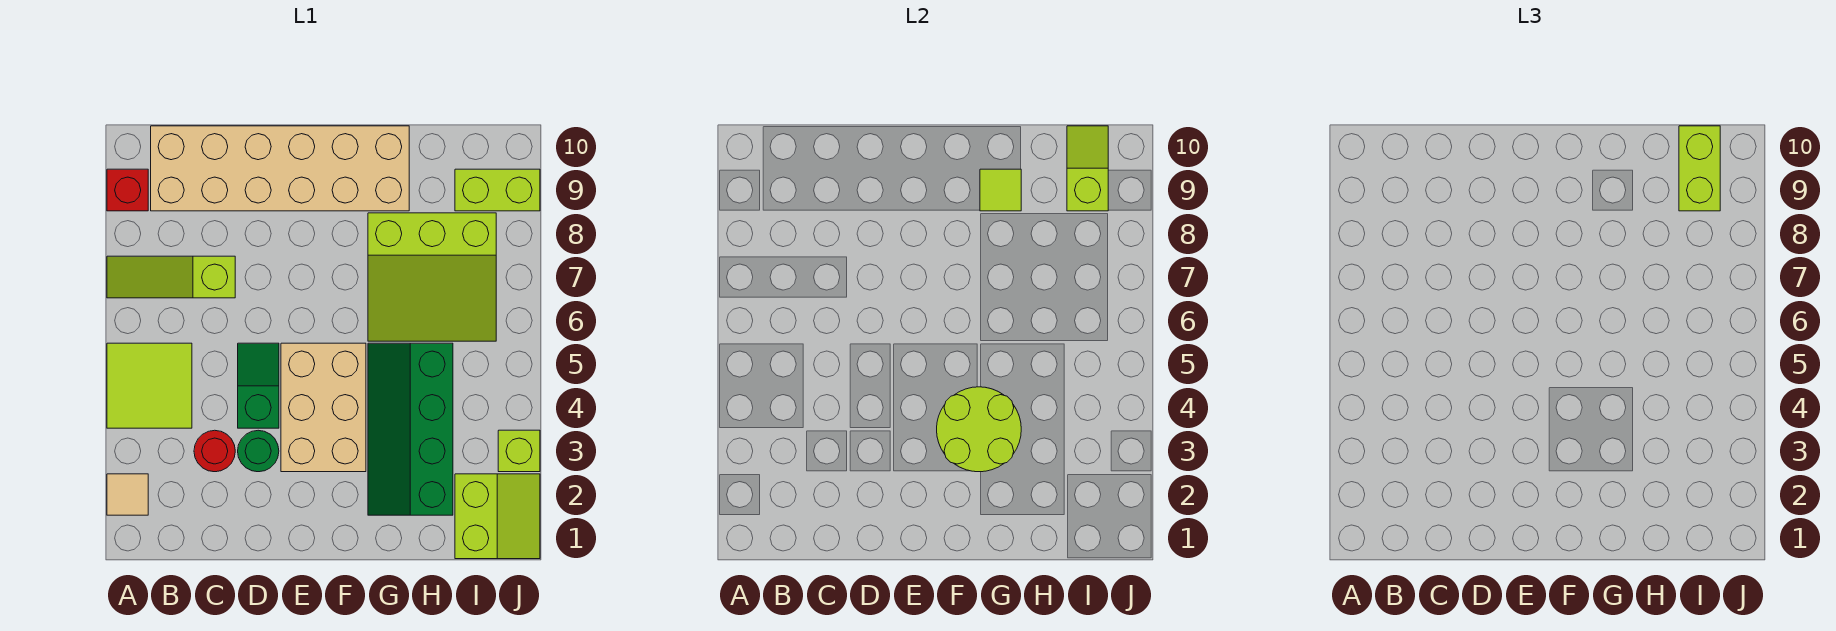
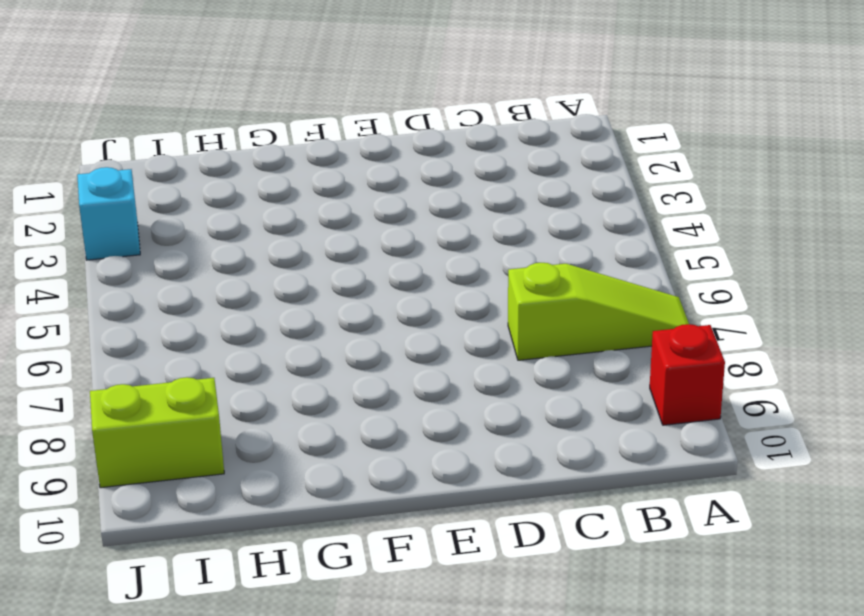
cyan brick J3 level 1 -> lime brick J3 level 1
none -> tan tile A2 level 1
none -> lime tile A4:B5 level 1
none -> tan brick B9:G10 level 1

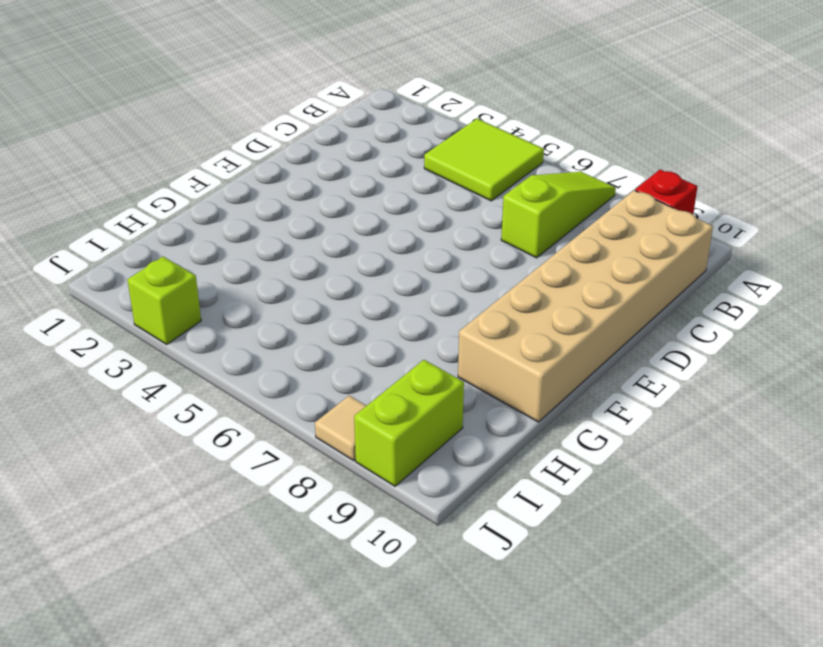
tan tile J8 level 1 -> tan tile A2 level 1
none -> red round brick C3 level 1
none -> green round brick D3 level 1
none -> green slope D4:D5 level 1 top 4

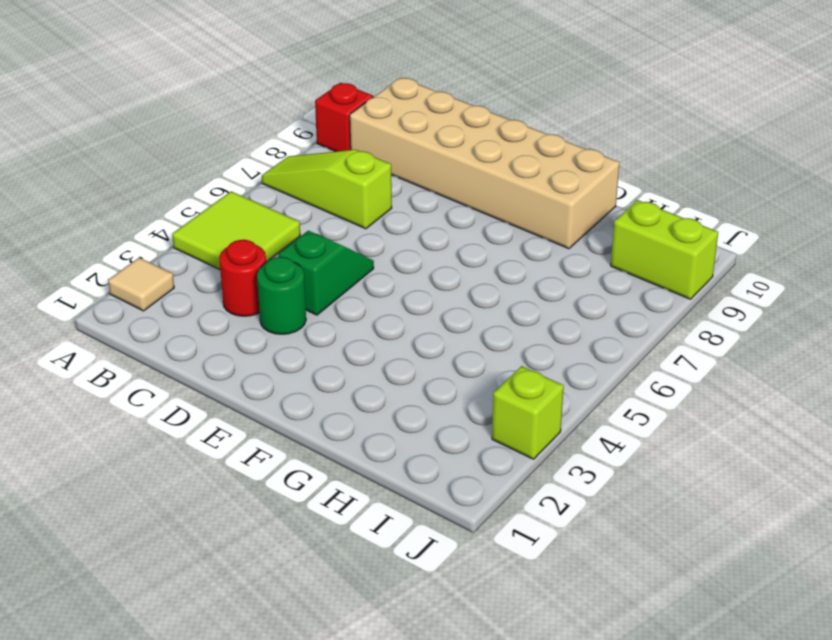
none -> tan brick E3:F5 level 1
none -> green slope G2:H5 level 1 top H
none -> lime slope G6:I8 level 1 top 8

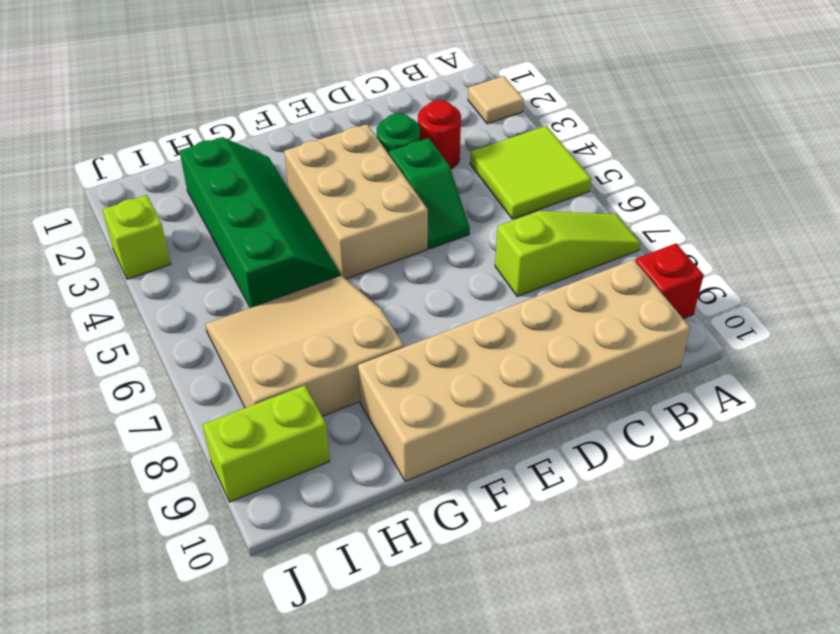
tan slope G6:I8 level 1 top 8 -> lime slope G6:I8 level 1 top 8
none -> lime slope I1:J2 level 1 top I
none -> lime round brick F3:G4 level 2
none -> lime tile G9 level 2

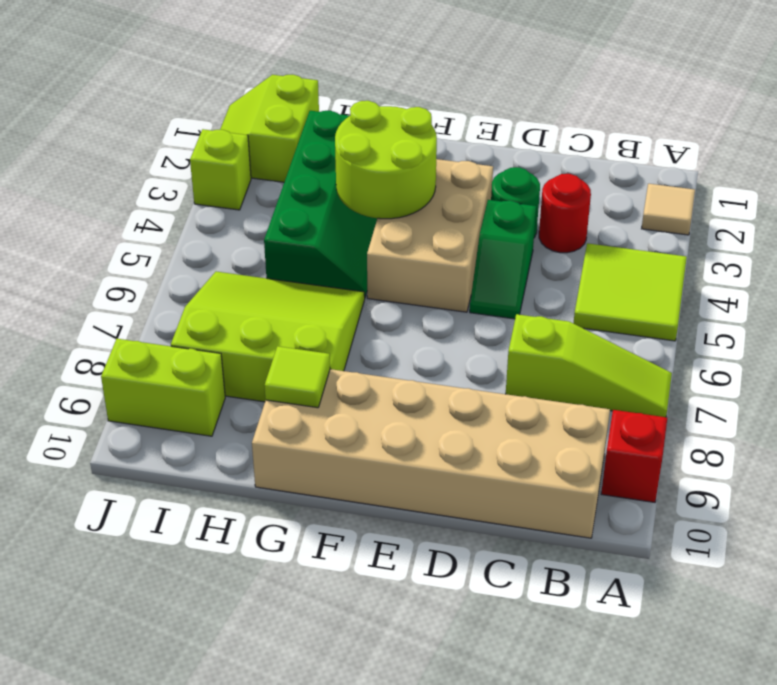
none -> lime slope I9:I10 level 2 top 9
none -> lime brick I9:I10 level 3

